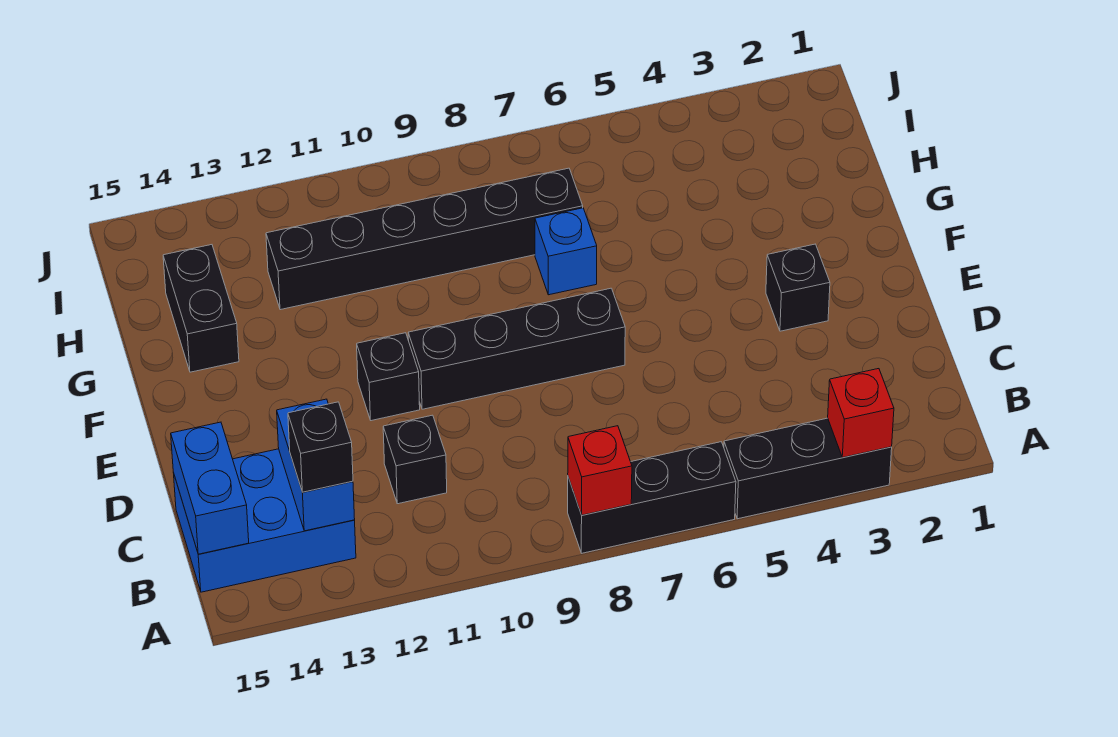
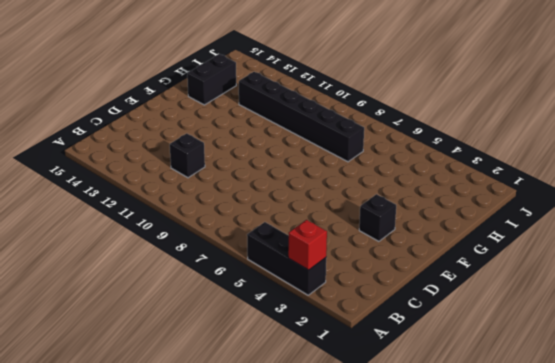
none -> black brick A6:A8 level 1
none -> blue brick B13:C15 level 1
none -> black brick E7:E10 level 1

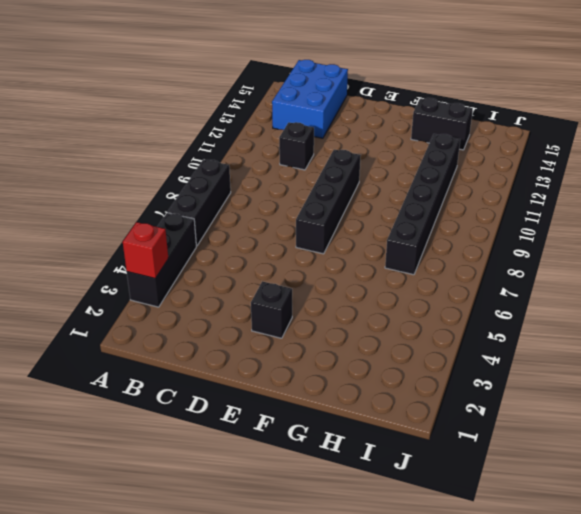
none -> black brick E11 level 1
none -> blue brick G7 level 1
none -> red brick A8 level 2

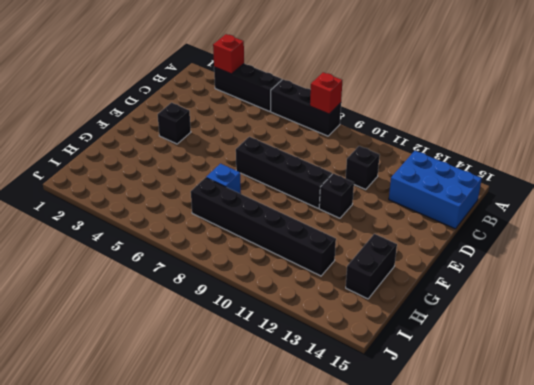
none -> blue brick B13:C13 level 2
none -> blue brick B15:C15 level 2
none -> black brick B13 level 3

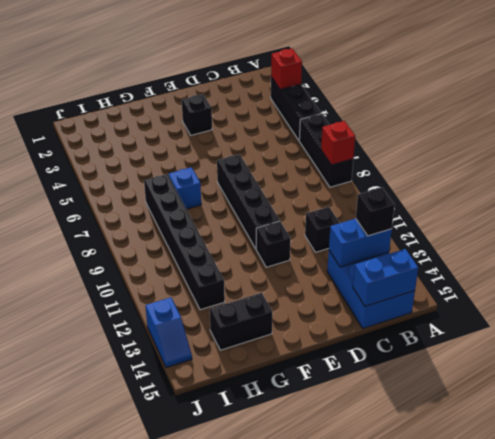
blue slope J13:J14 level 1 top 13 -> none

